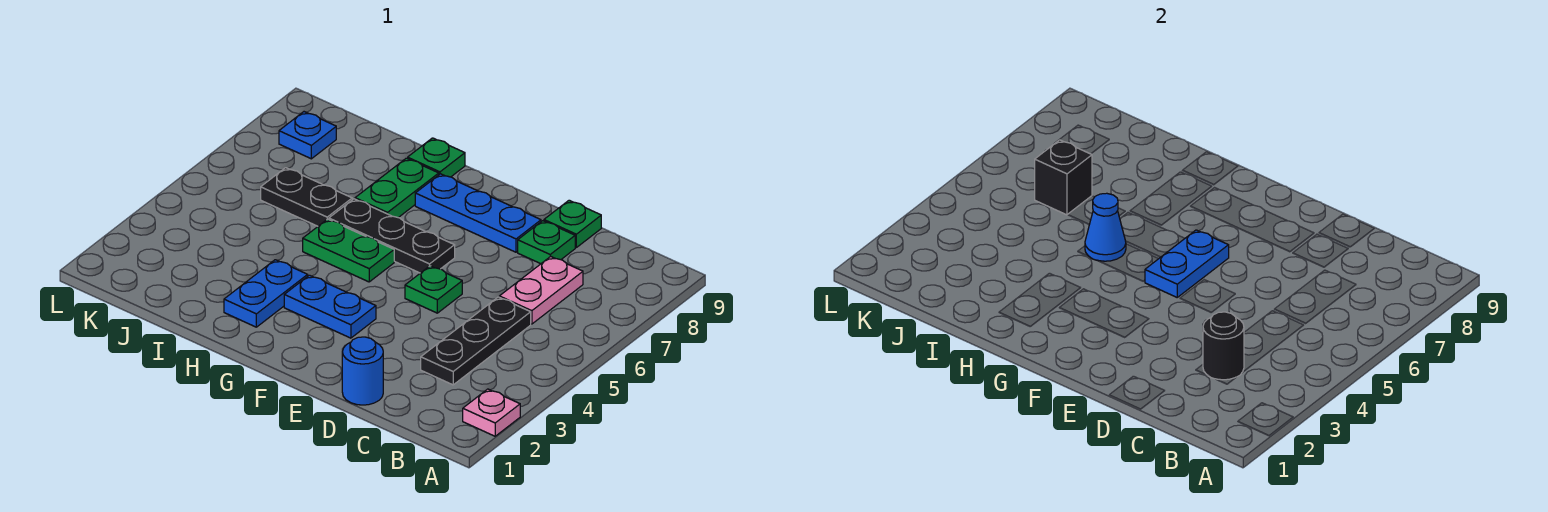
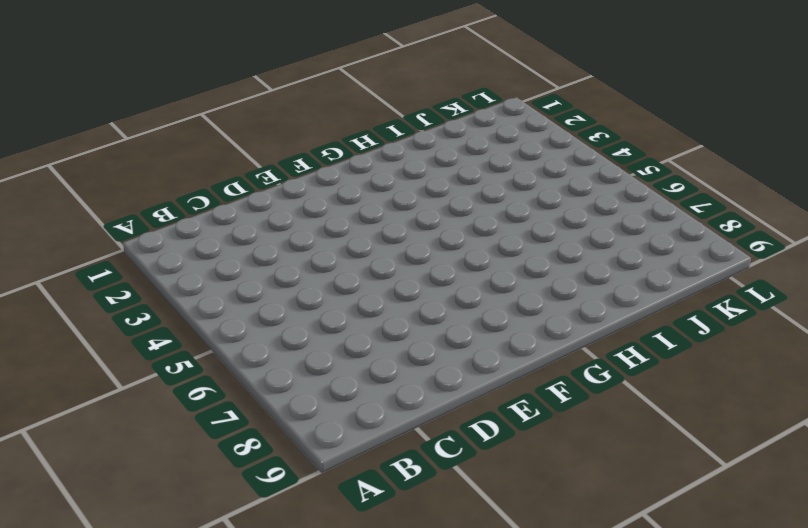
none -> pink plate A2 level 1
none -> black plate C3:C5 level 1
none -> pink plate C6:C7 level 1

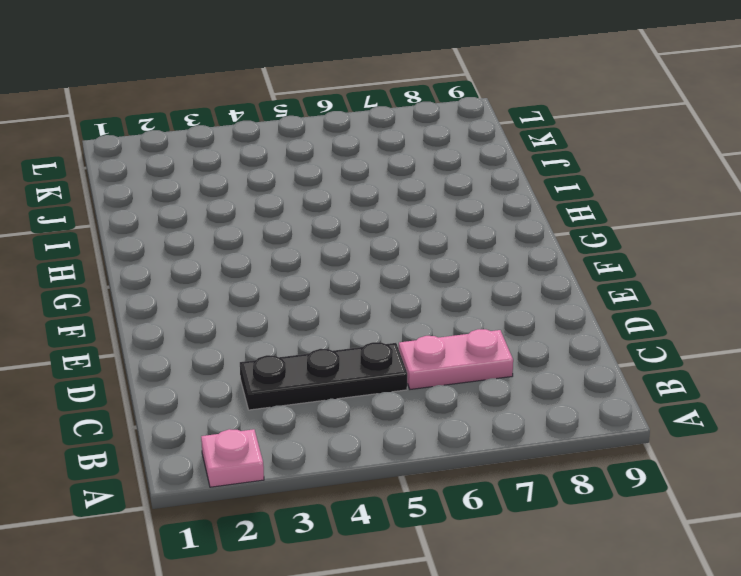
none -> blue round brick D1 level 1
none -> green plate D8 level 1
none -> green plate D9 level 1

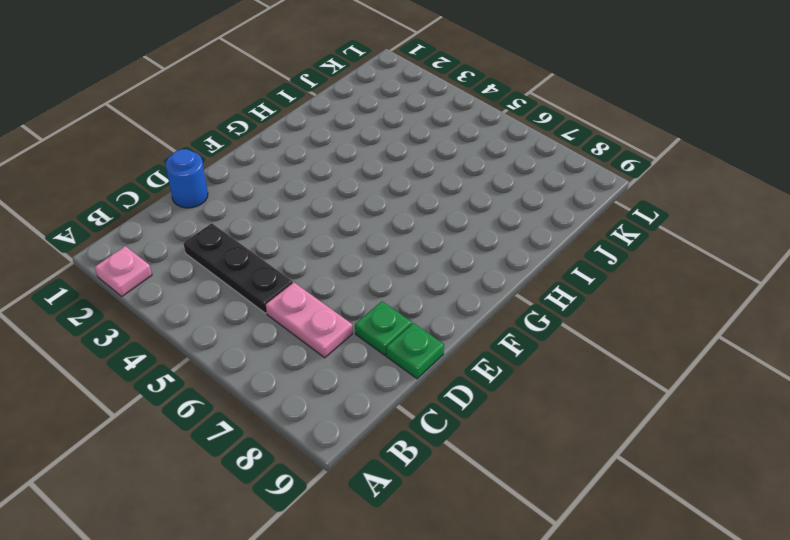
none -> green plate E5 level 1
none -> blue plate E8:G8 level 1
none -> blue plate F3:G3 level 1

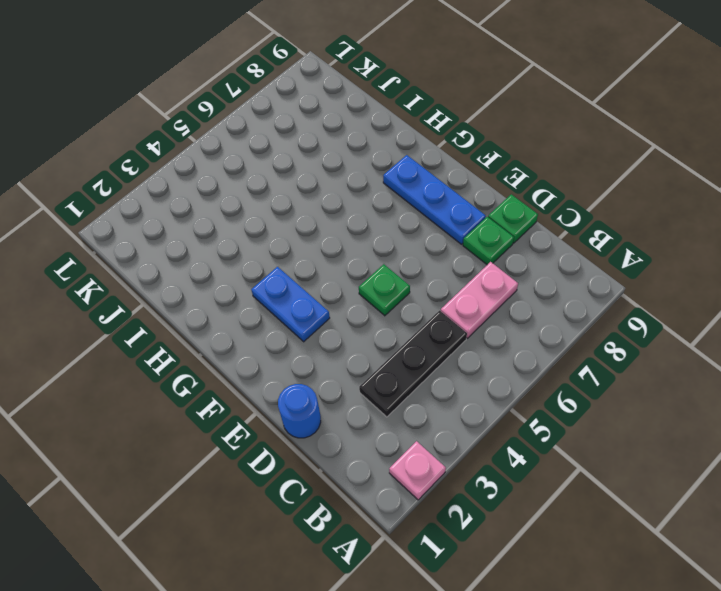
none -> black plate F6:H6 level 1
none -> green plate G5:H5 level 1
none -> blue plate H2:H3 level 1

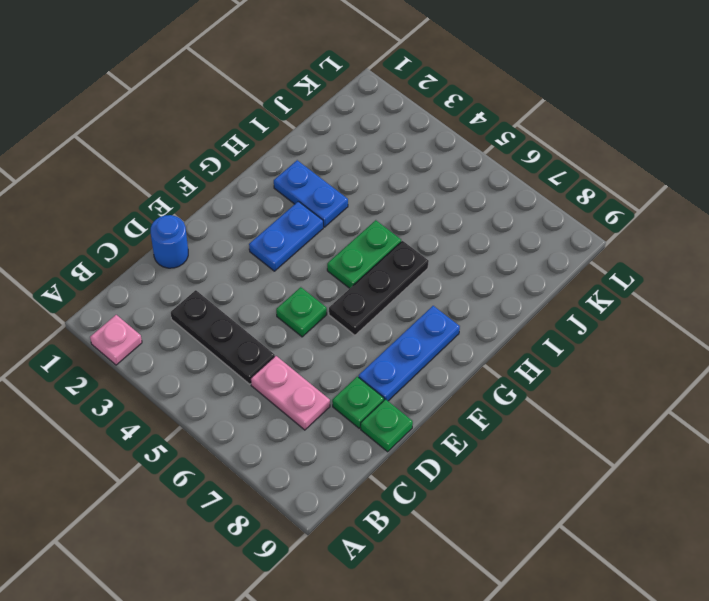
none -> green plate H7:H8 level 1
none -> green plate H9 level 1
none -> black plate I6:J6 level 1

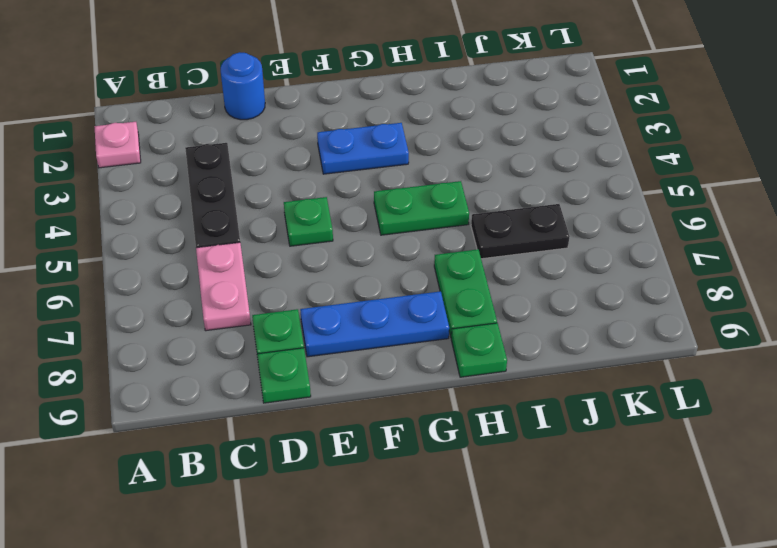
none -> black plate F6:H6 level 1
none -> blue plate H2:H3 level 1
none -> blue plate K8 level 1

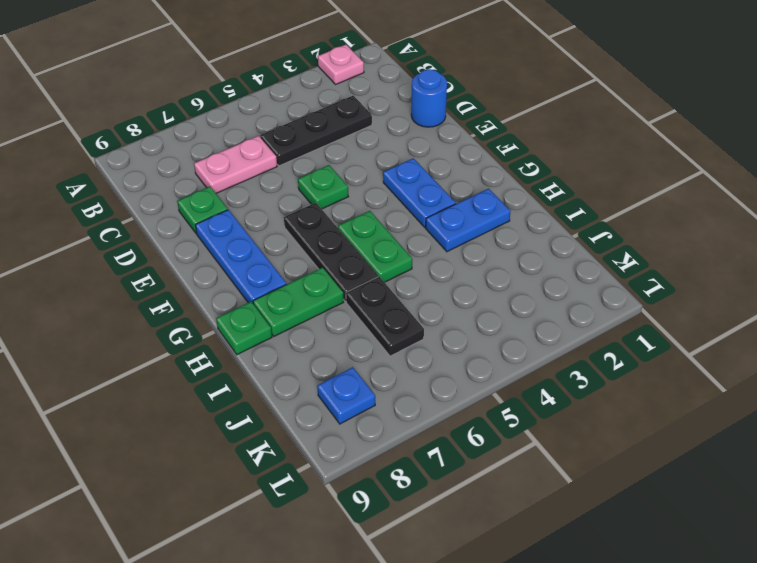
none -> green plate D9 level 1
none -> black round brick C3 level 2
none -> blue plate F5:F6 level 2

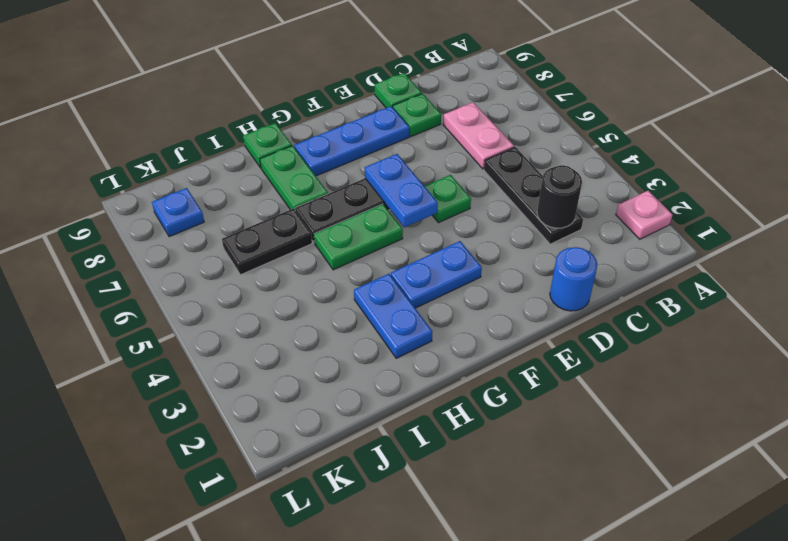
none -> blue cone H5 level 2
none -> black brick J6 level 2

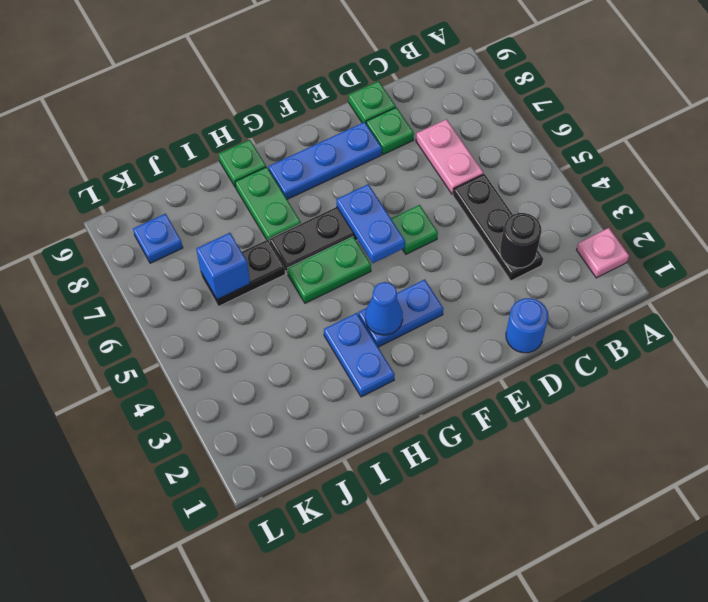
blue cone G3 level 2 -> blue cone H5 level 2
blue brick J6 level 2 -> black brick J6 level 2

